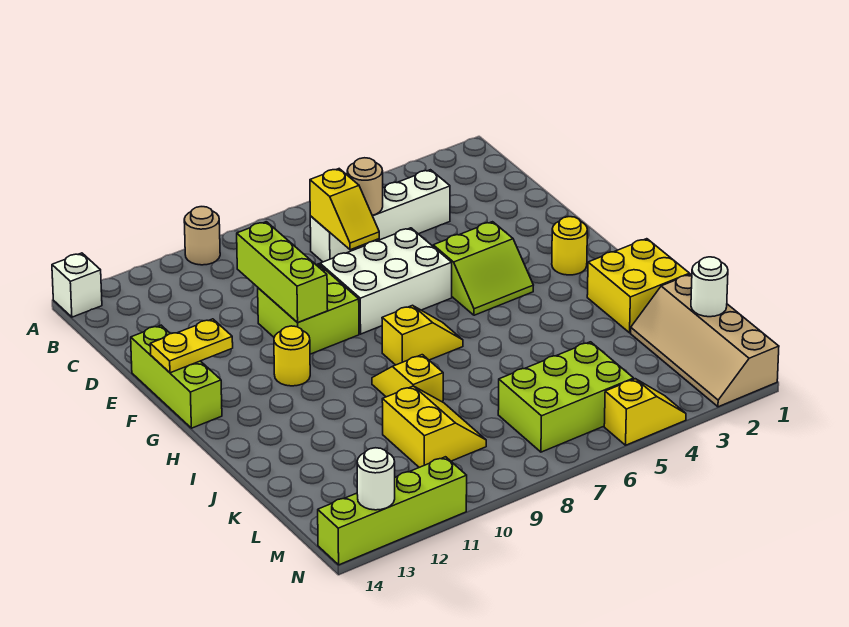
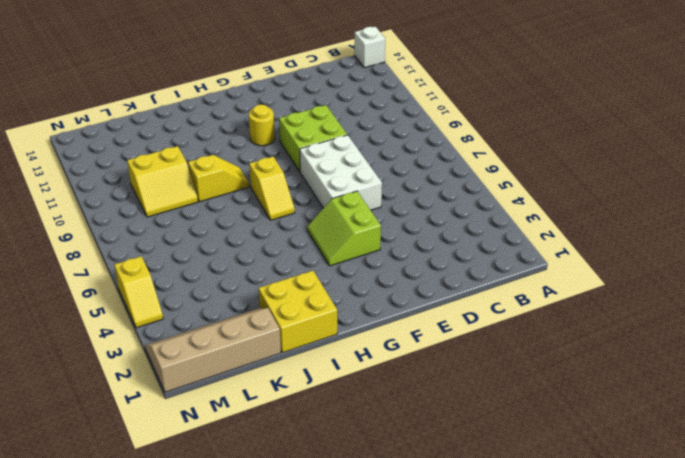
none -> tan round brick A10 level 1
none -> white brick C4:C7 level 1
none -> lime brick E14:G14 level 1

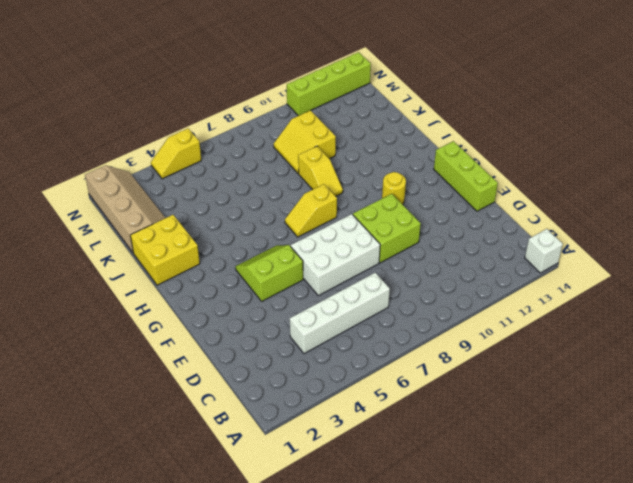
none -> tan round brick A10 level 1
none -> yellow round brick G2 level 1
none -> lime brick L5:M7 level 1

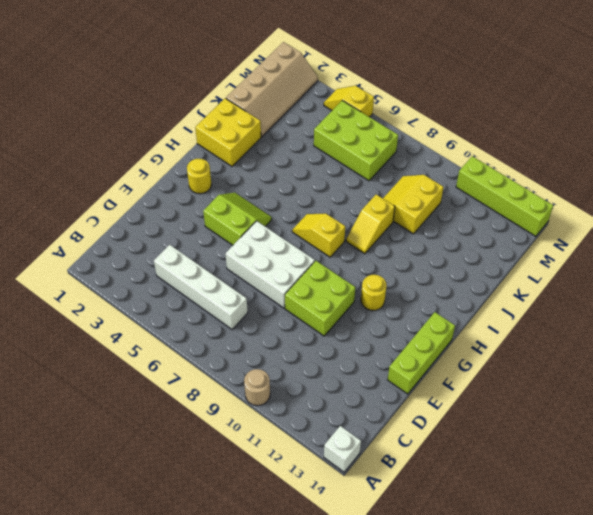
none -> tan round brick C6 level 2
none -> yellow slope C7:D7 level 2 top C
none -> lime brick D10:F10 level 2

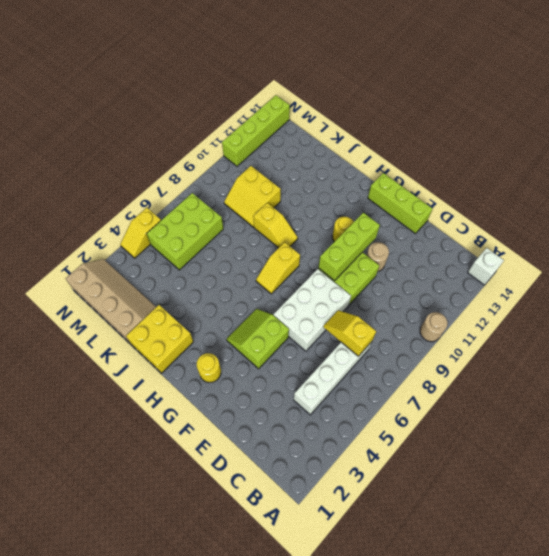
tan round brick E11 level 1 -> tan round brick C6 level 2
lime brick F9:F11 level 2 -> lime brick D10:F10 level 2
none -> yellow plate F13:F14 level 2
none -> white round brick L1 level 2
none -> white round brick N13 level 2

